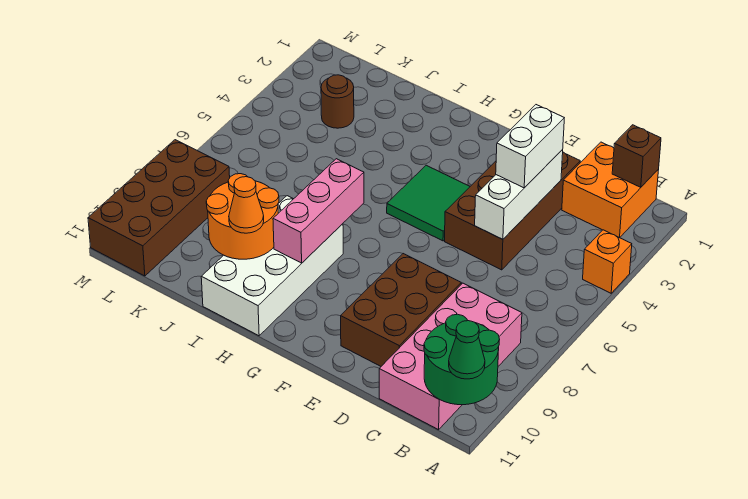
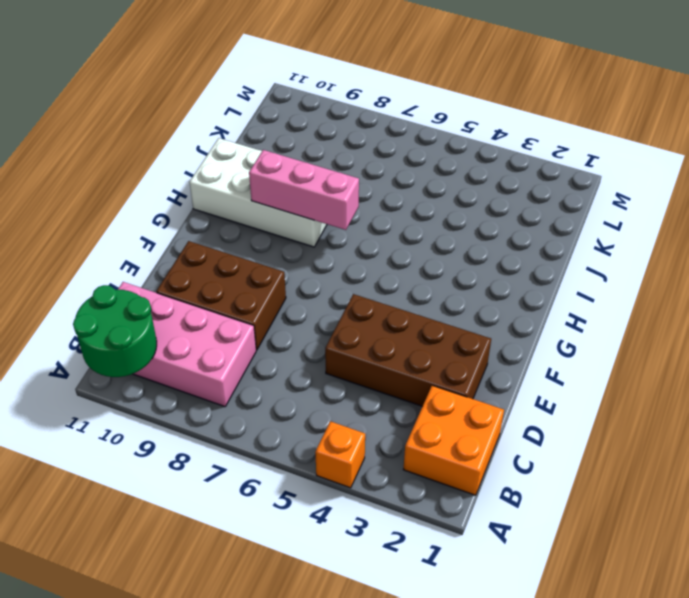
none -> green tile F4:G5 level 1
none -> brown round brick K3 level 1
none -> brown brick L8:M11 level 1

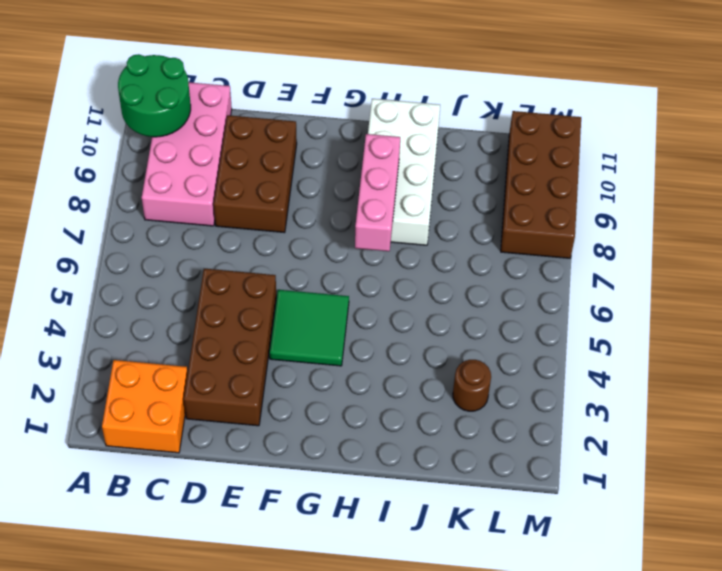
none -> orange brick A4 level 1
none -> brown brick B1 level 2
none -> white brick D3:D5 level 2

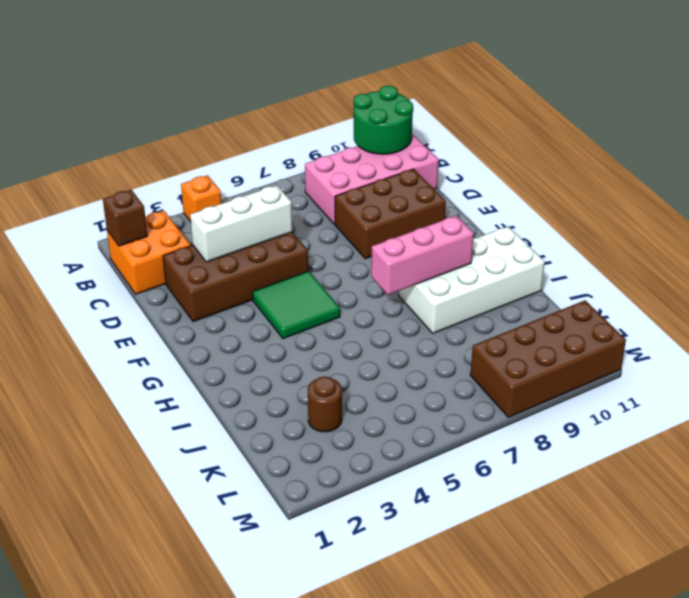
none -> orange round brick I9:J10 level 2
none -> green cone A11 level 3
none -> white brick D3:D4 level 3

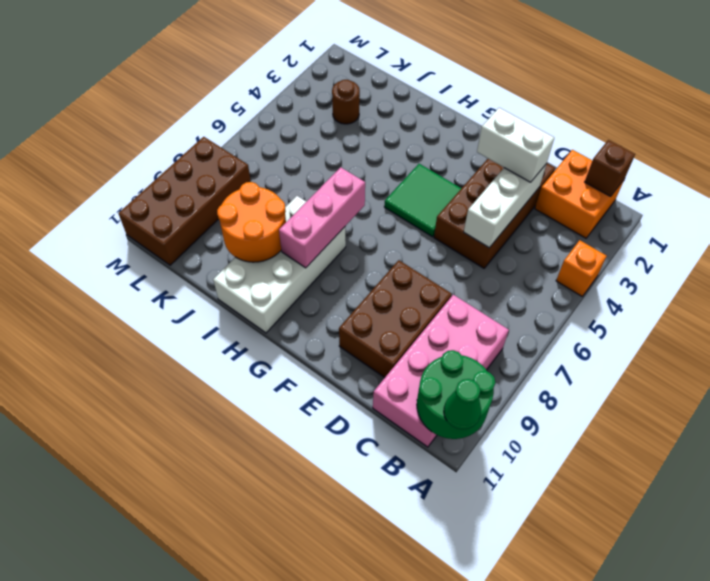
white brick D3:E3 level 3 -> white brick D3:D4 level 3
none -> orange cone I10 level 3

